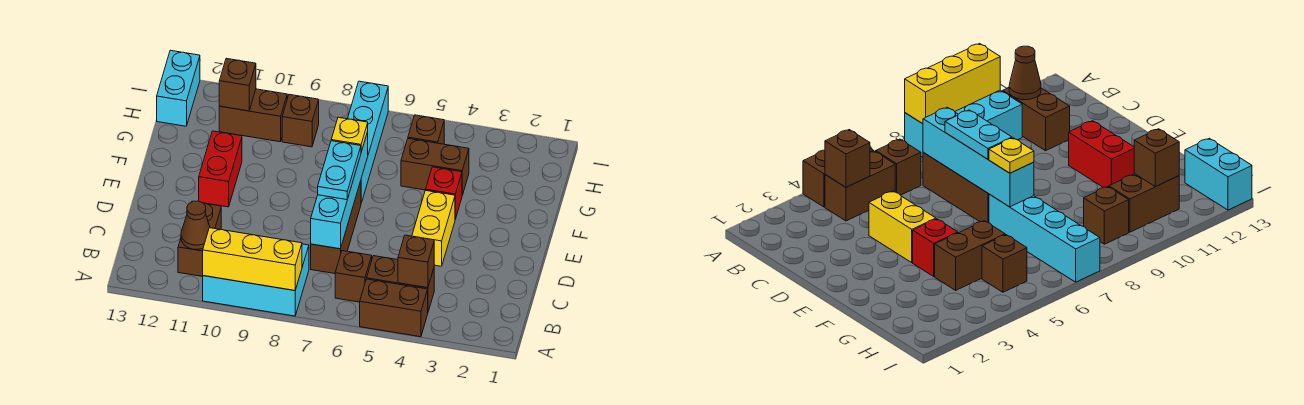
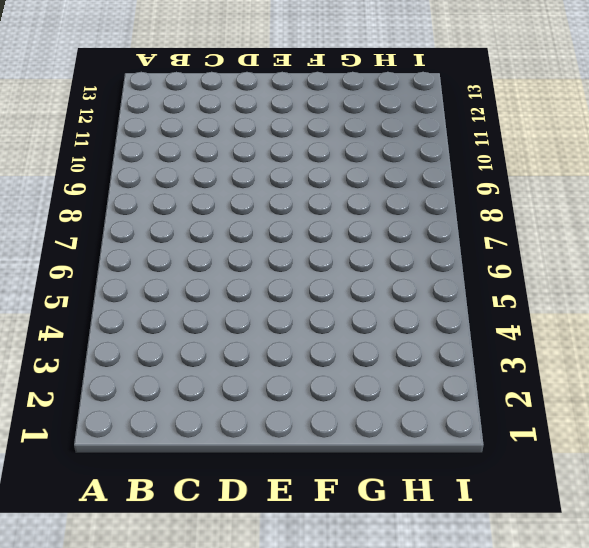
none -> brown brick A4:A5 level 1
none -> cyan brick A8:B10 level 1
none -> brown brick B4:B5 level 1

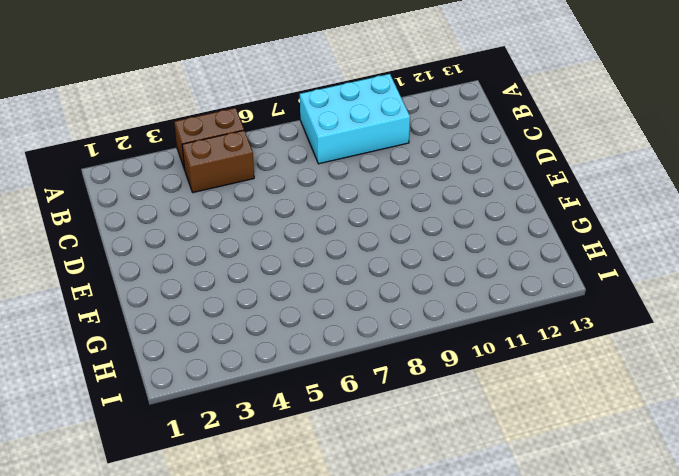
none -> brown brick B6 level 1
none -> brown brick B11:C11 level 1
none -> brown brick C7:E7 level 1

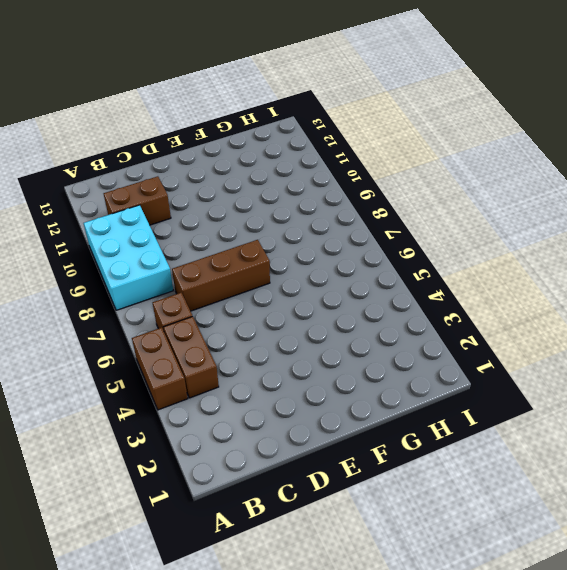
none -> yellow brick D4:E4 level 1
none -> red brick E11:F11 level 1
none -> red brick F4 level 1

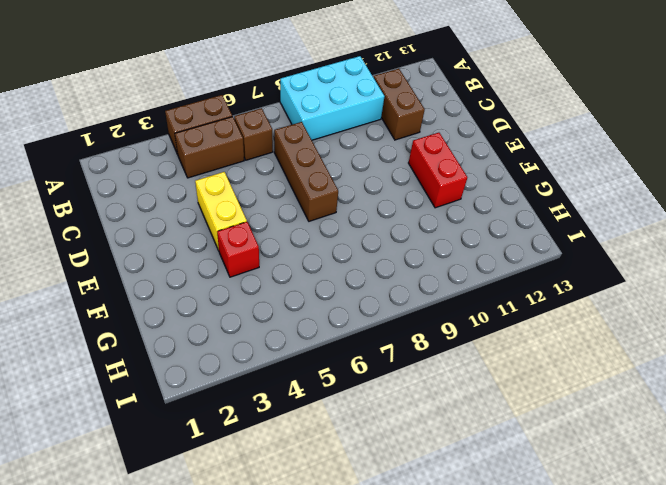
none -> cyan brick F7:I7 level 1
none -> brown brick G4:G5 level 1
none -> brown brick H5 level 1

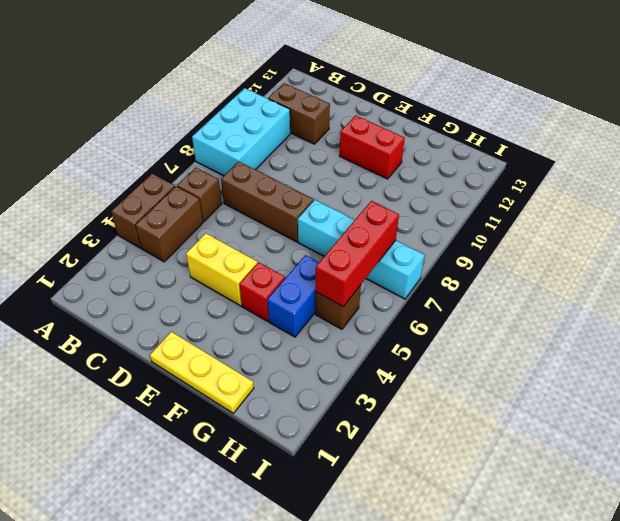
yellow plate E1:G1 level 1 -> none
blue brick G4:G5 level 1 -> brown brick G4:G5 level 1
red brick H5:H7 level 2 -> none
none -> brown brick H9 level 1
none -> brown brick H10:H11 level 1
none -> cyan brick H13:I13 level 1

